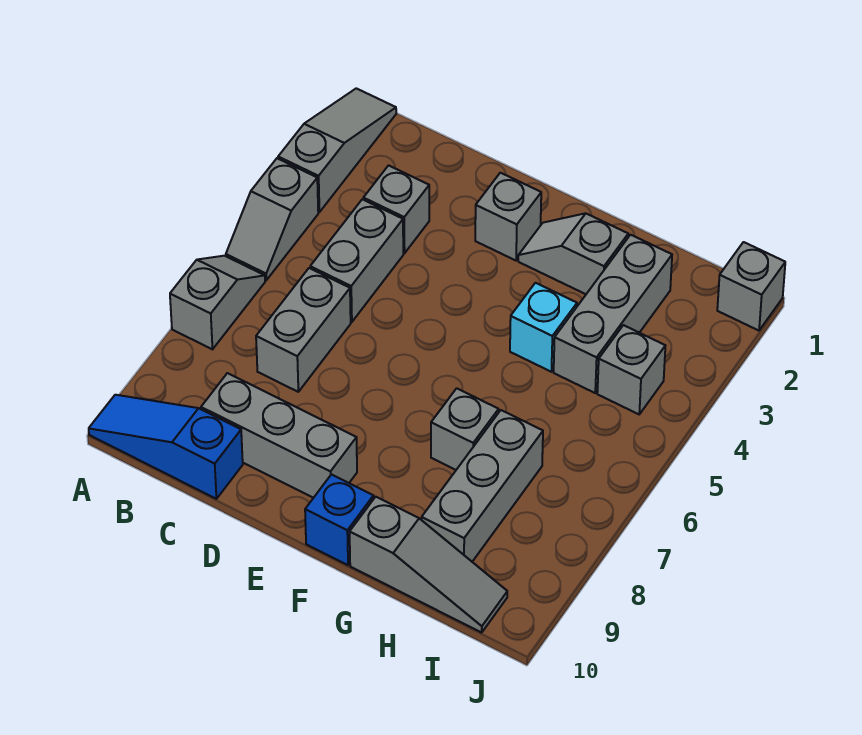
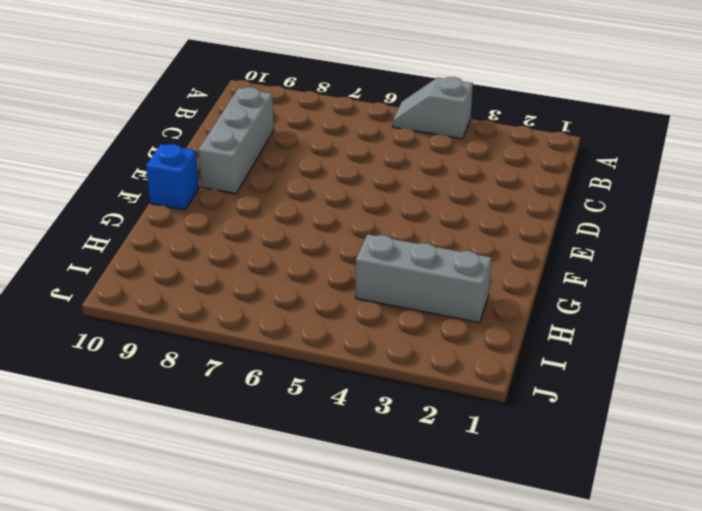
none -> grey slope A1:A3 level 1 top 3
none -> grey slope A6:A7 level 1 top 7
none -> blue slope A10:C10 level 1 top C

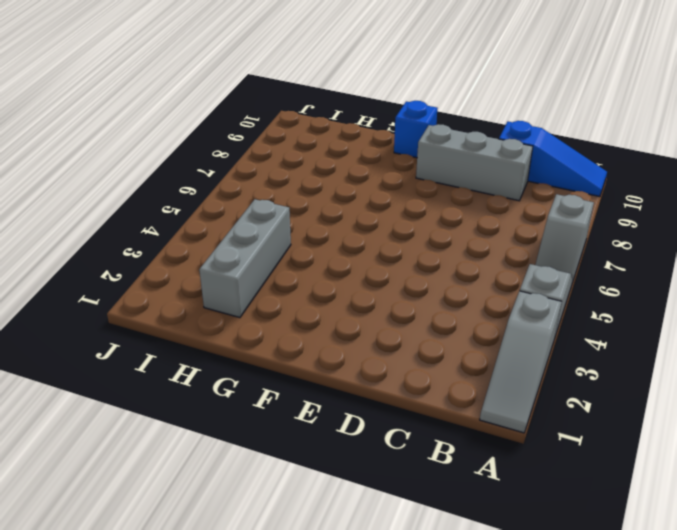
none -> grey brick C3 level 1
none -> grey brick C4:C5 level 1
none -> grey brick C6:C7 level 1

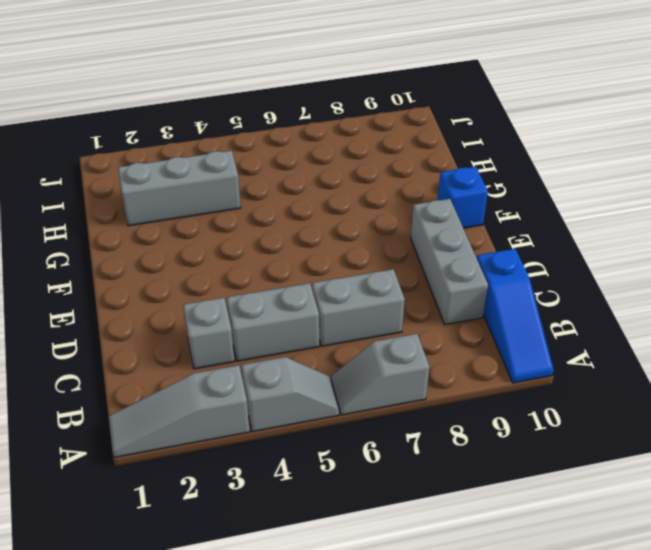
none -> grey brick E2 level 1
none -> grey slope F2:G2 level 1 top G
none -> cyan brick G4 level 1

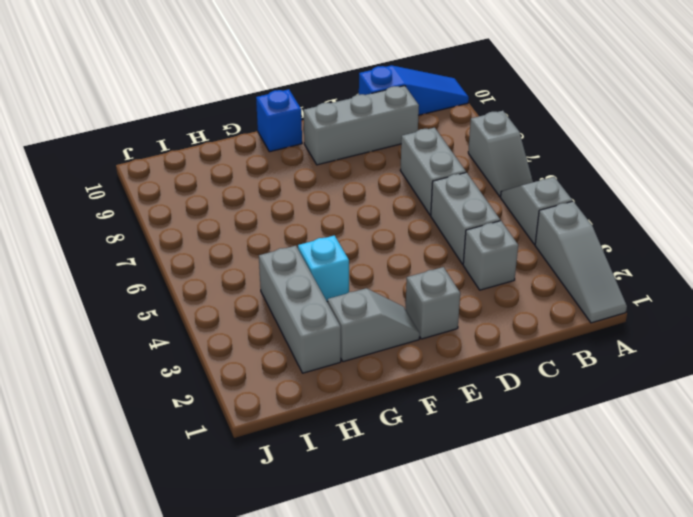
none -> grey brick G7 level 1
none -> grey slope G10:I10 level 1 top G
none -> grey brick H7:H9 level 1

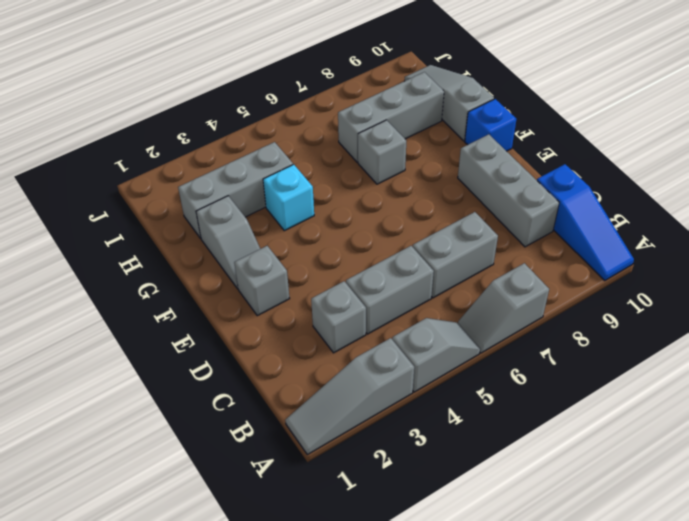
none -> grey brick I4 level 1
none -> grey brick J1 level 1

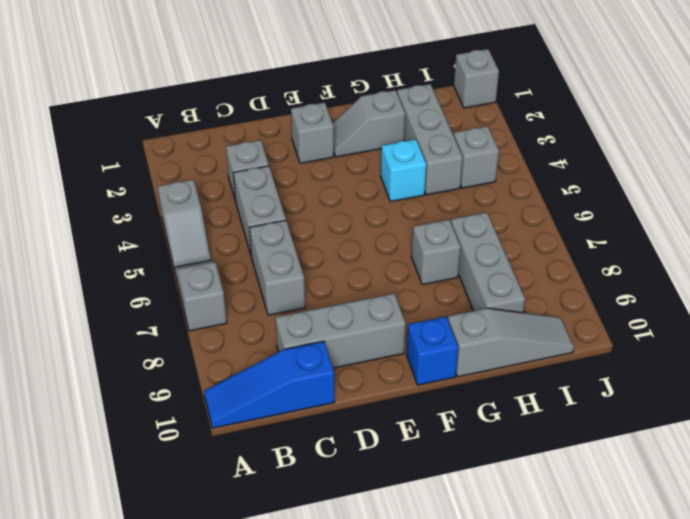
none -> grey slope A1:A3 level 1 top 3

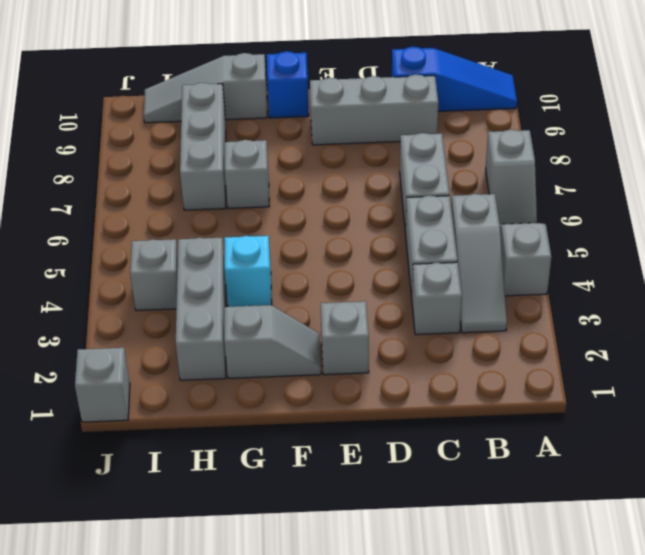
grey slope B3:B5 level 1 top 5 -> grey slope A1:A3 level 1 top 3

